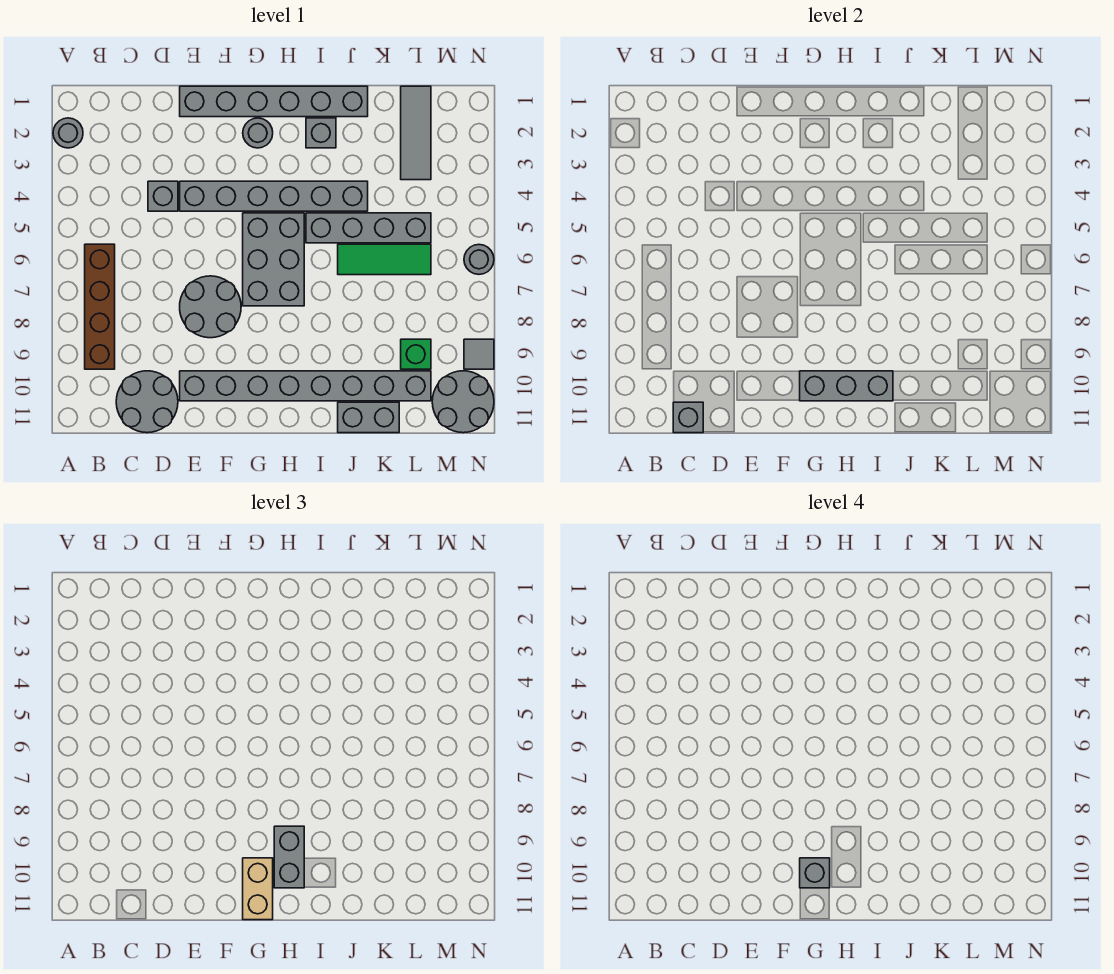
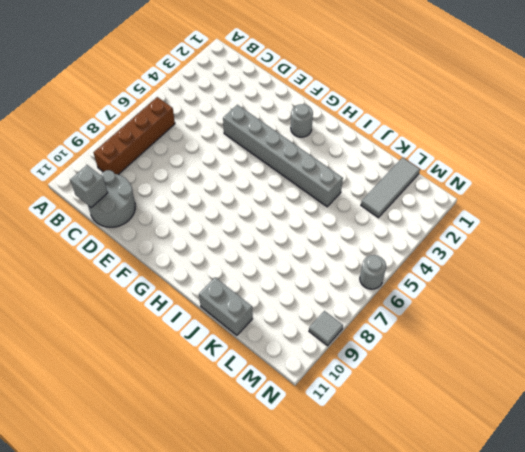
none -> grey round brick A2 level 1
none -> grey brick D4 level 1
none -> grey brick E1:J1 level 1

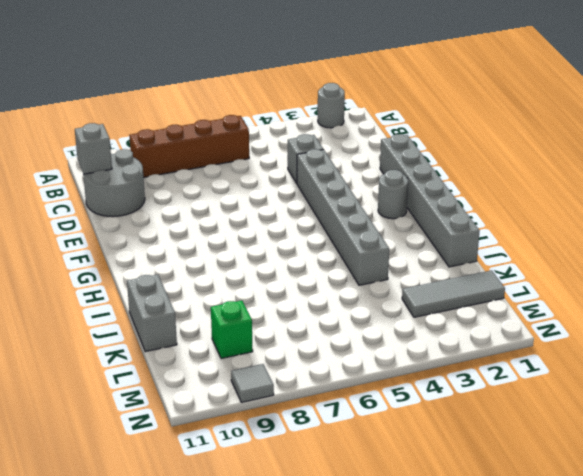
none -> grey round brick E7:F8 level 1
none -> grey brick E10:L10 level 1
none -> grey brick G5:H7 level 1

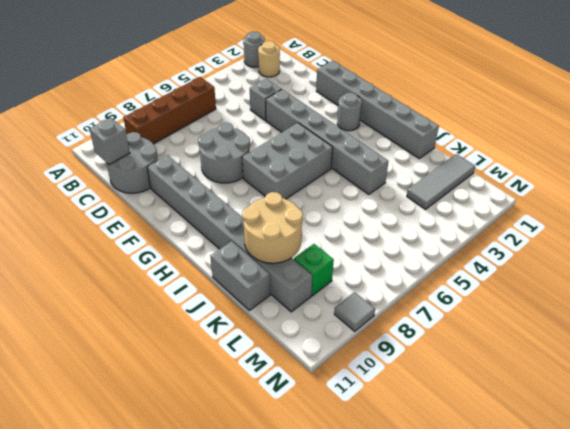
tan round brick B2 level 1 -> none
tan round brick J9:K10 level 2 -> none
none -> grey brick I2 level 1
none -> grey brick I5:L5 level 1
none -> green tile J6:L6 level 1

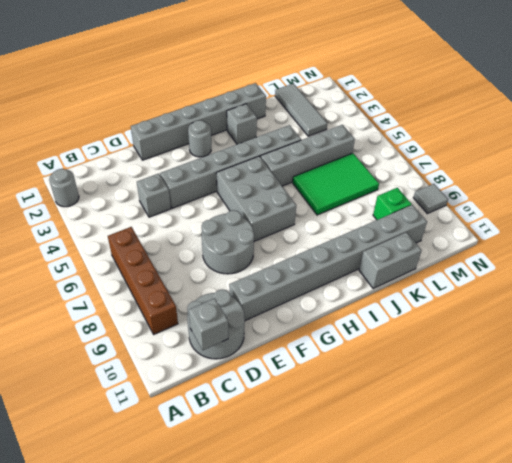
green tile J6:L7 level 1 -> green tile J6:L6 level 1
none -> grey round brick M10:N11 level 1
none -> grey round brick N6 level 1
none -> grey brick G10:I10 level 2

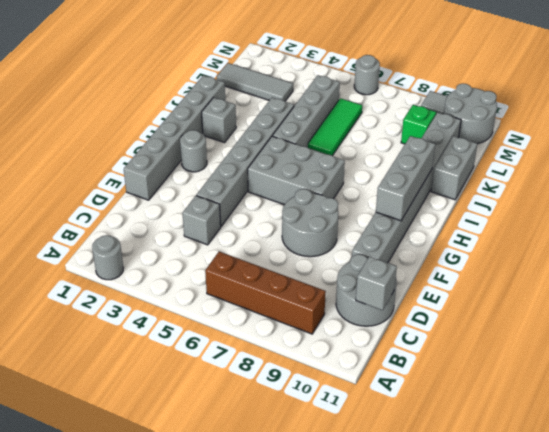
none -> tan brick G10:G11 level 3
none -> grey brick H9:H10 level 3
none -> grey brick G10 level 4

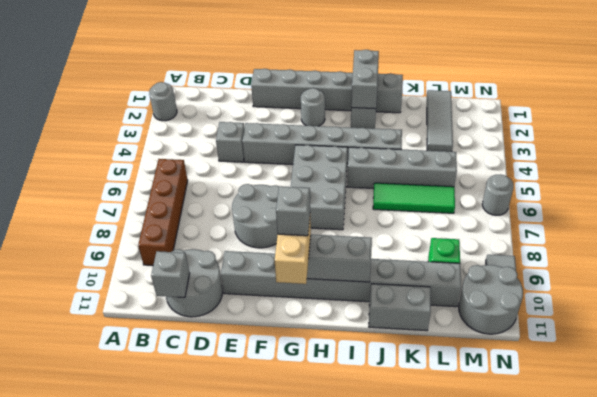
grey brick I1:I2 level 2 -> grey brick H9:H10 level 3

